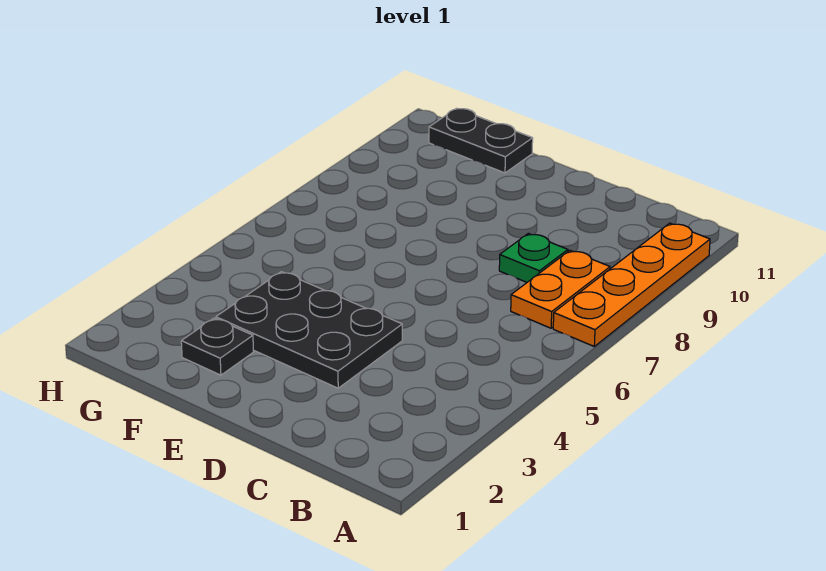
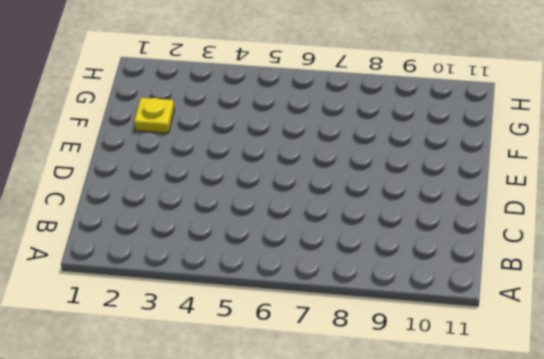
yellow plate F2 level 1 -> black plate F2 level 1
none -> orange plate A7:A10 level 1
none -> orange plate B7:B8 level 1

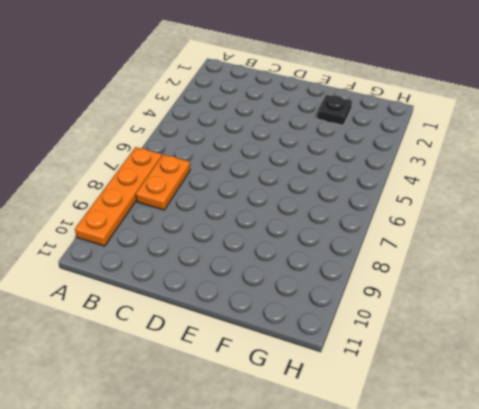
none -> green plate C8 level 1
none -> black plate D3:F4 level 1

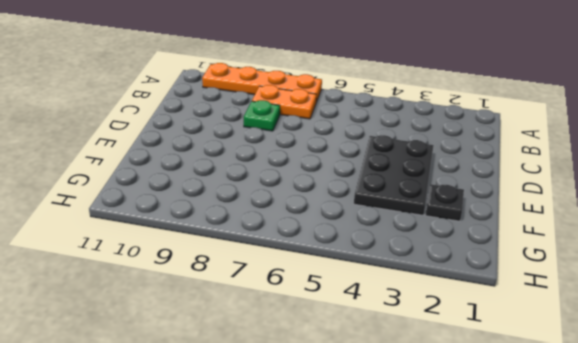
none -> black plate F11:G11 level 1

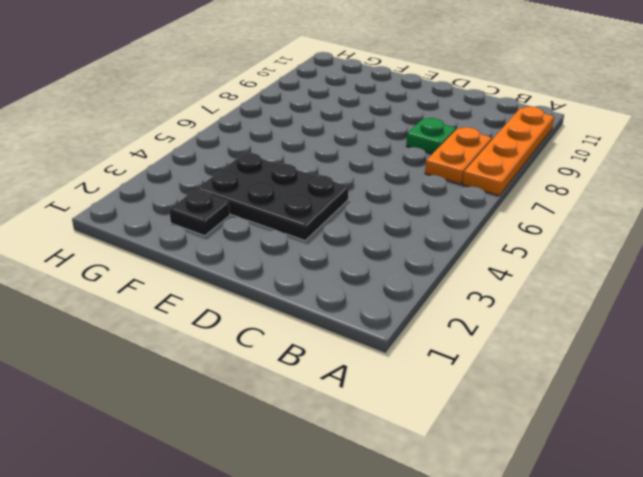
none -> black plate F11:G11 level 1

